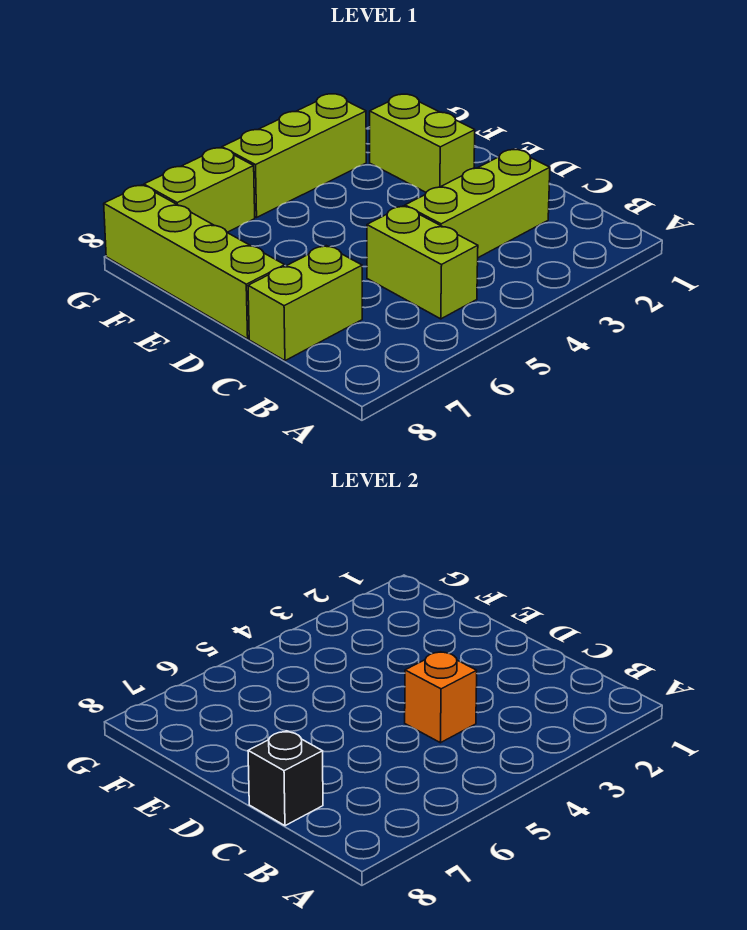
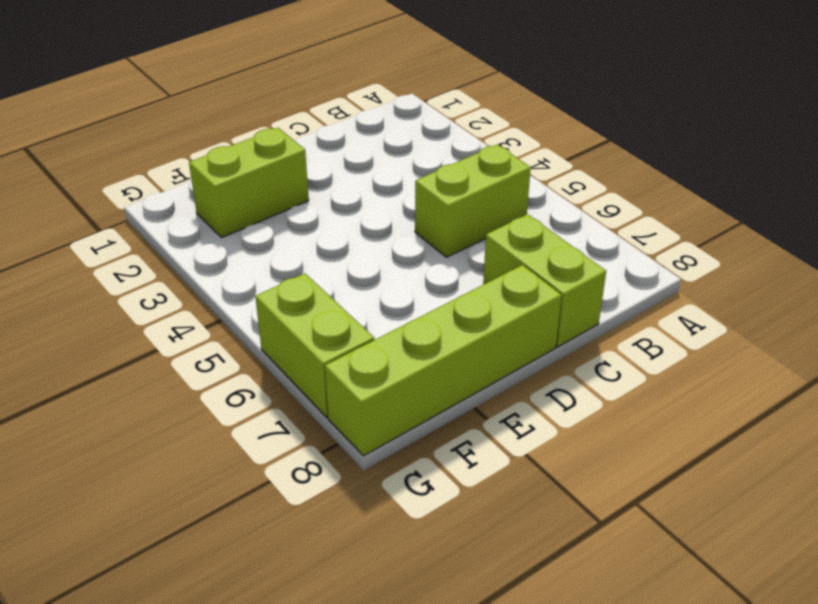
none -> lime brick C2:C4 level 1
none -> lime brick G3:G5 level 1

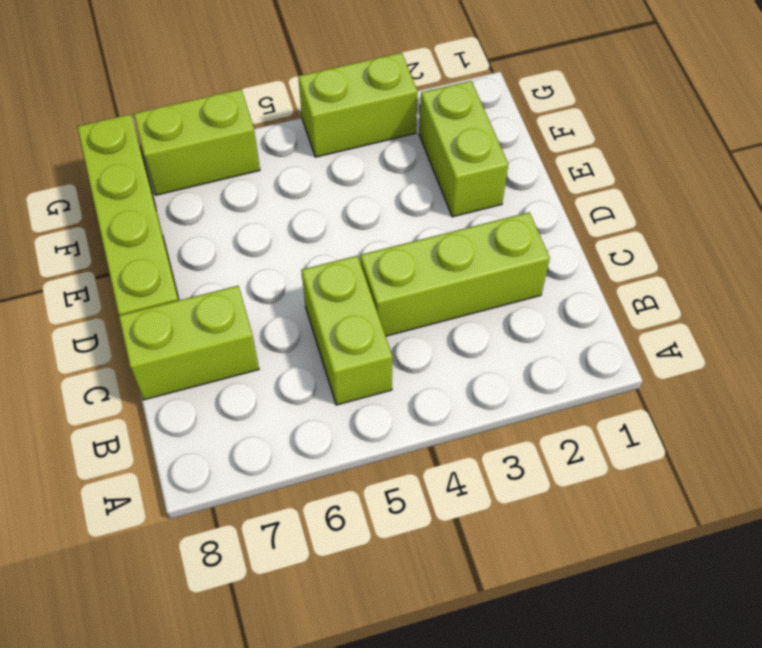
lime brick G3:G4 level 1 -> lime brick G3:G5 level 1
none -> orange brick C4 level 2
none -> black brick C8 level 2

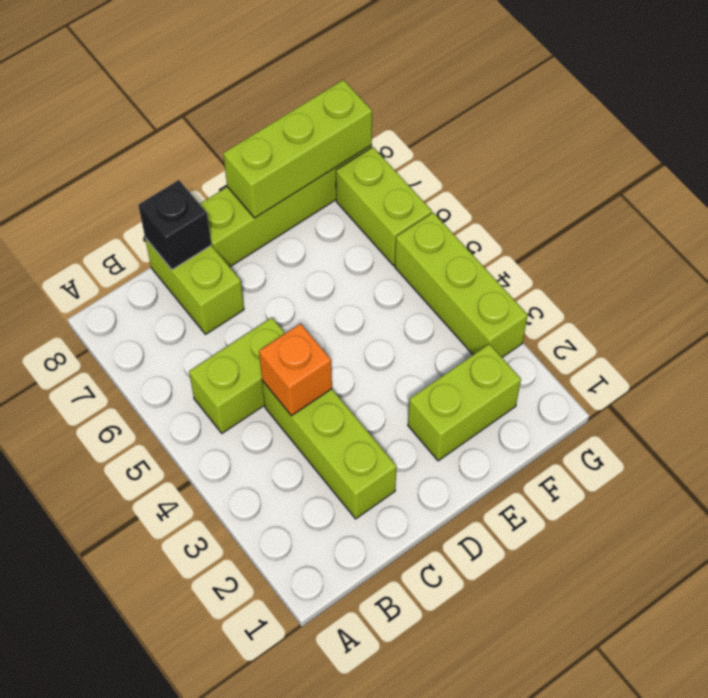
lime brick E8:G8 level 2 -> none

